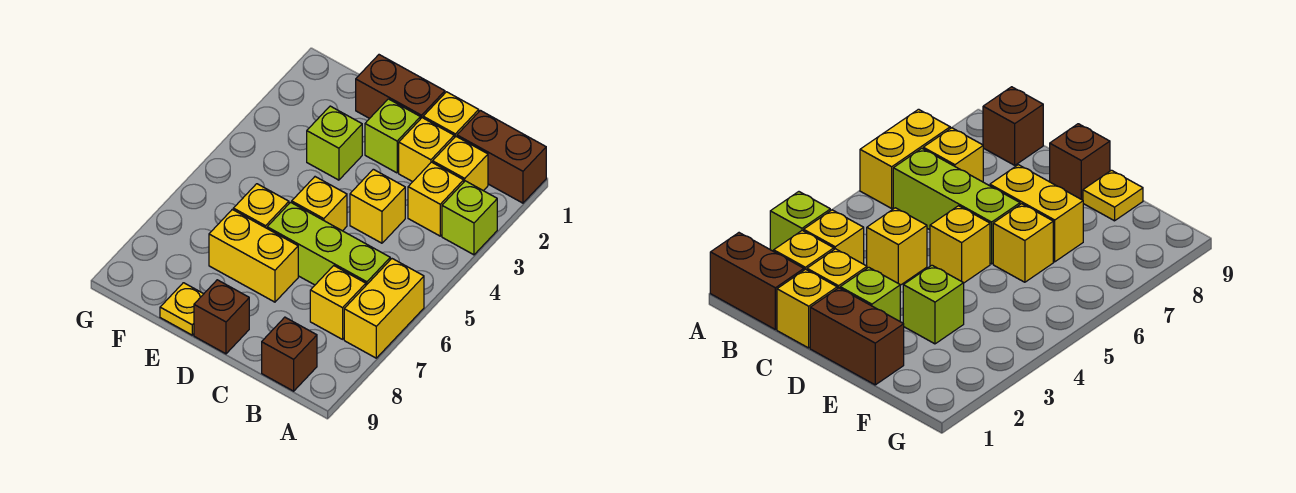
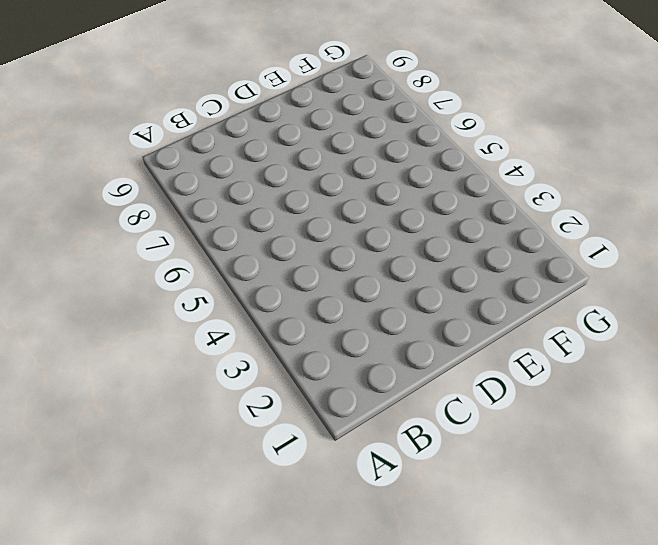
none -> brown brick A1:B1 level 1
none -> lime brick A3 level 1
none -> yellow brick A6:A7 level 1

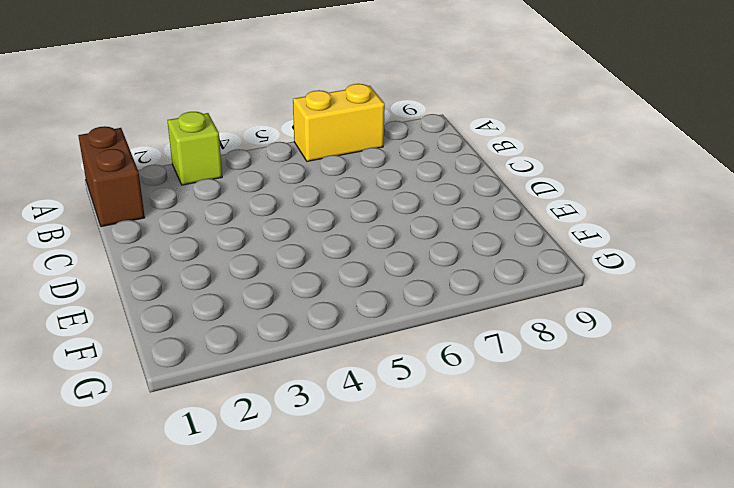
none -> yellow brick B2 level 1
none -> yellow brick B3 level 1
none -> lime brick B6:D6 level 1

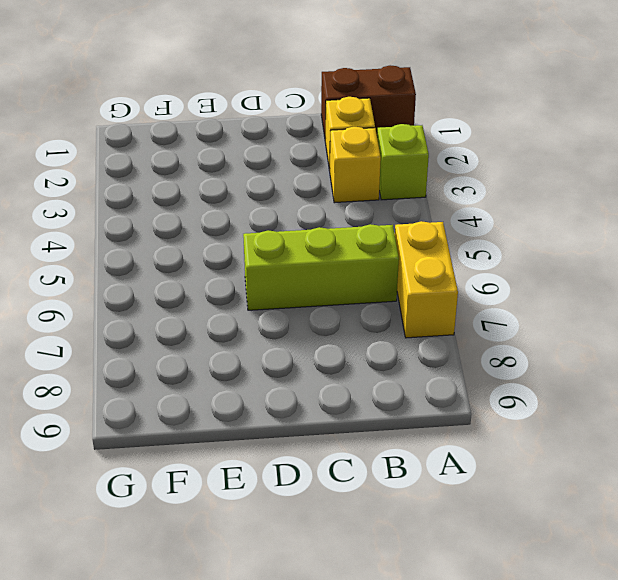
none -> yellow brick B7 level 1
none -> brown brick B9 level 1
none -> yellow brick C1 level 1

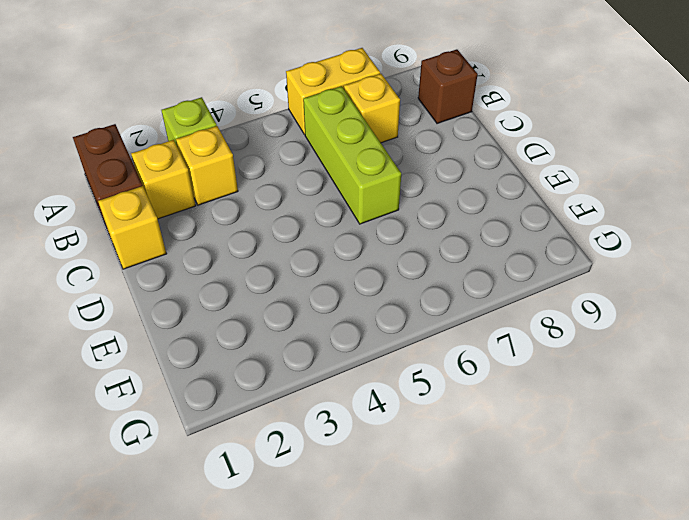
none -> yellow brick C2 level 1
none -> yellow brick C4 level 1
none -> brown brick D1:E1 level 1

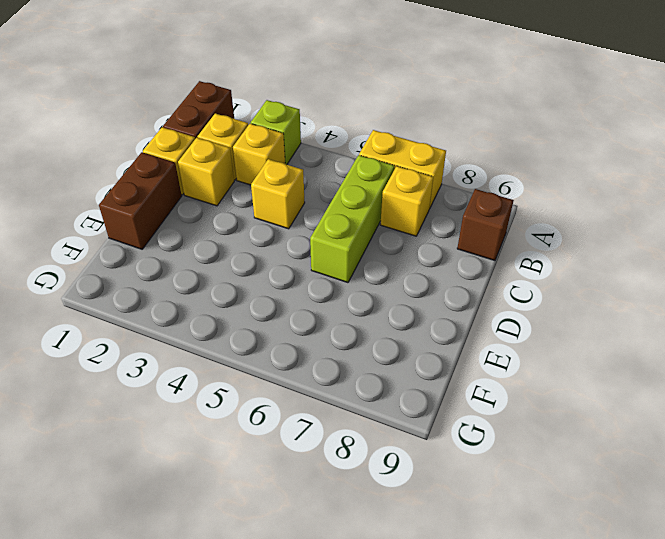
none -> lime brick D2 level 1
none -> yellow brick D5 level 1
none -> yellow brick D7:E7 level 1

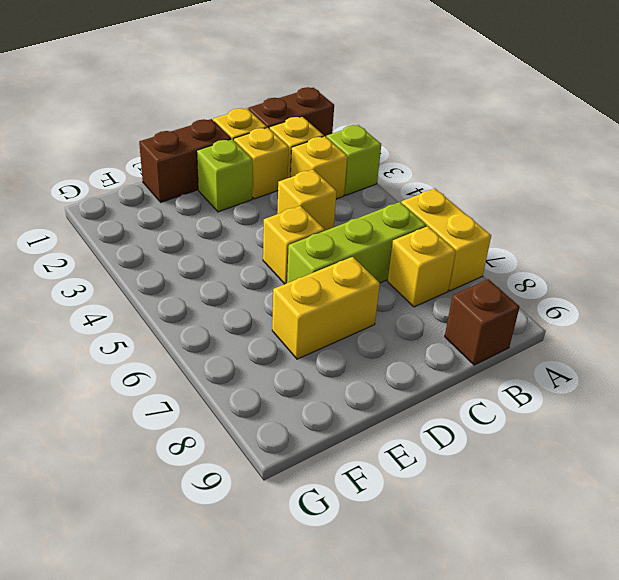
none -> brown brick D9 level 1
none -> lime brick E3 level 1
none -> yellow brick E6 level 1

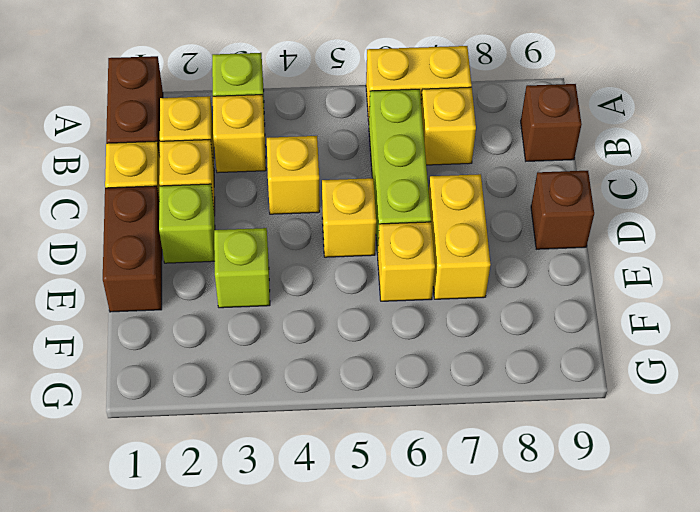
none -> yellow plate E9 level 1

